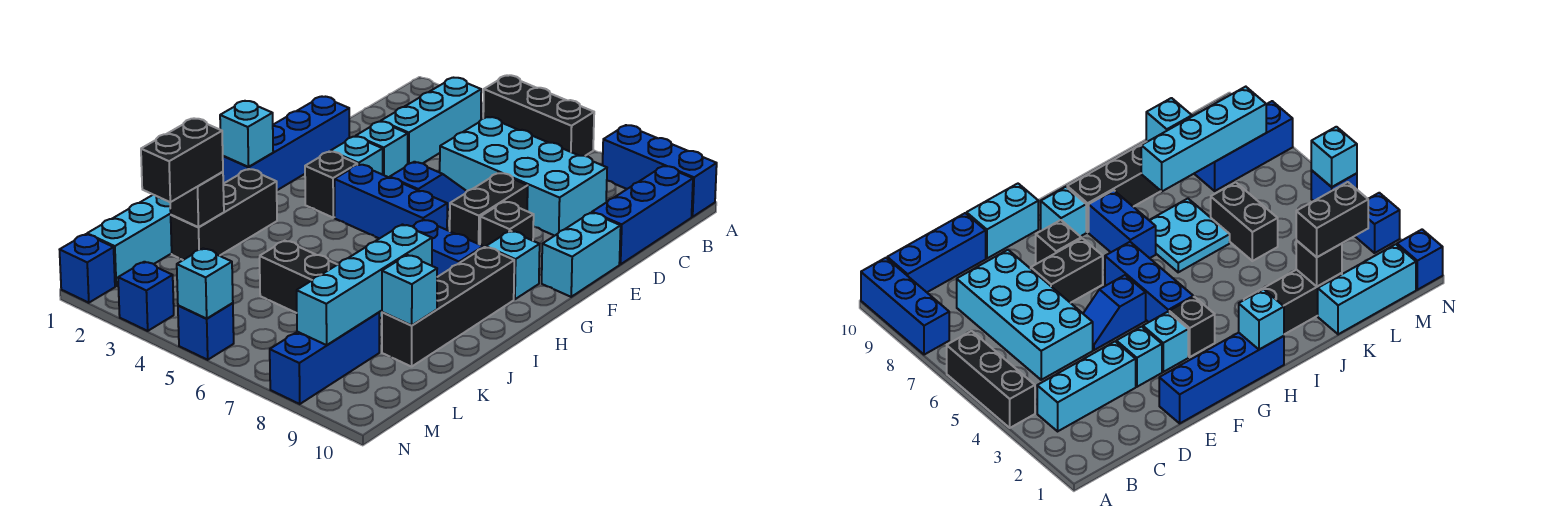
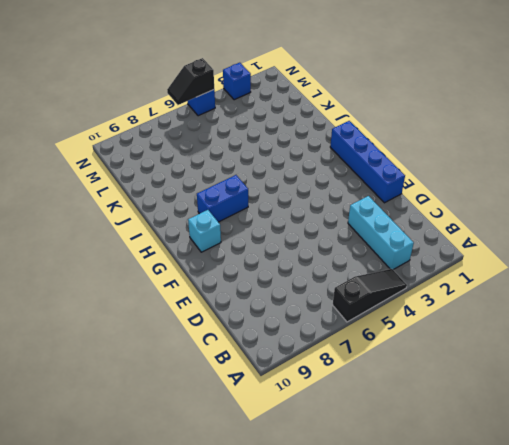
black slope A4:A6 level 1 top 6 -> black brick A4:A6 level 1
black slope N5:N6 level 2 top 5 -> cyan brick N5 level 2
none -> blue brick A8:A10 level 1
none -> blue brick B10:D10 level 1
none -> cyan brick C5:D8 level 1
none -> cyan brick E3 level 1

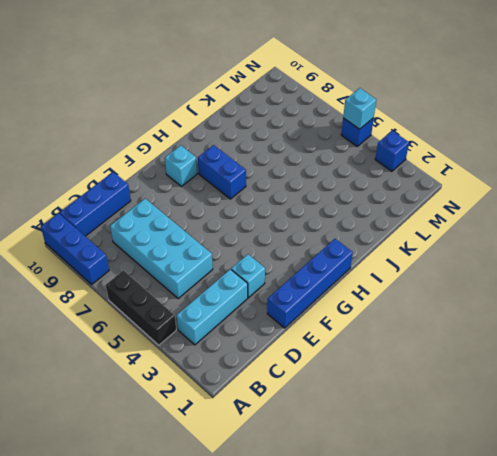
none -> blue slope E5:F5 level 1 top F
none -> black brick E7:F7 level 1
none -> cyan brick E10:F10 level 1
none -> cyan brick F3 level 1

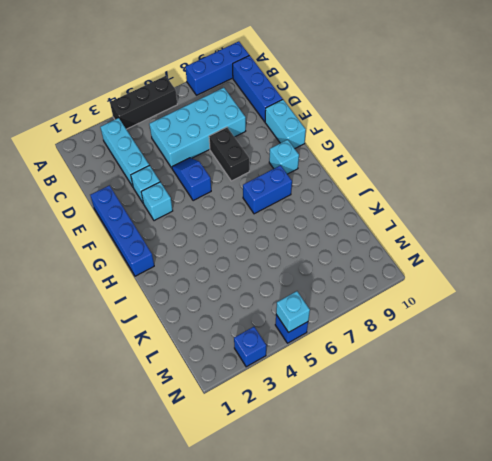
none -> black brick F8 level 1
none -> black brick G3 level 1
none -> blue brick G4:G6 level 1
none -> black brick H9:K9 level 1

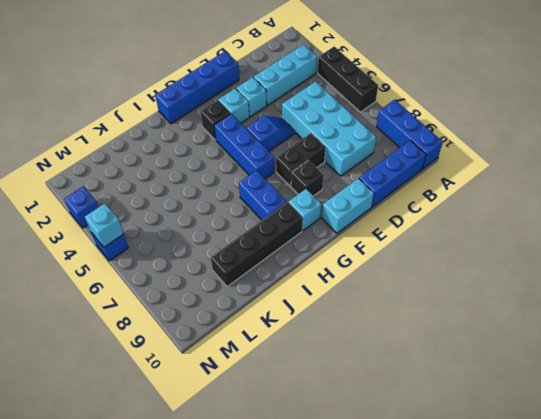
none -> black brick I2:K2 level 1
none -> cyan plate I6:J7 level 1
none -> cyan brick K1:M1 level 1
none -> black brick K5:K6 level 1

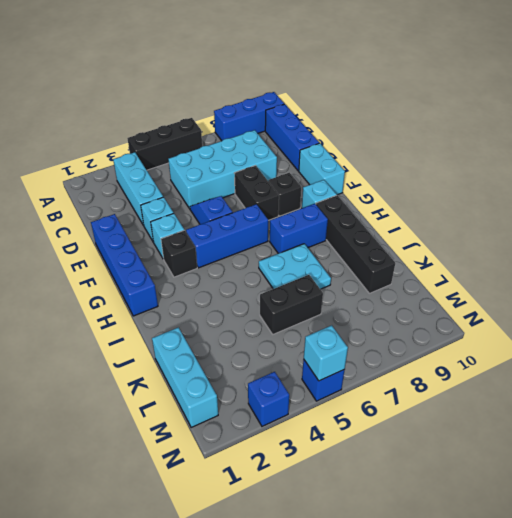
none -> black brick I2:K2 level 1
none -> blue brick L8:N8 level 1
none -> blue brick N1 level 1
none -> cyan brick H1 level 2

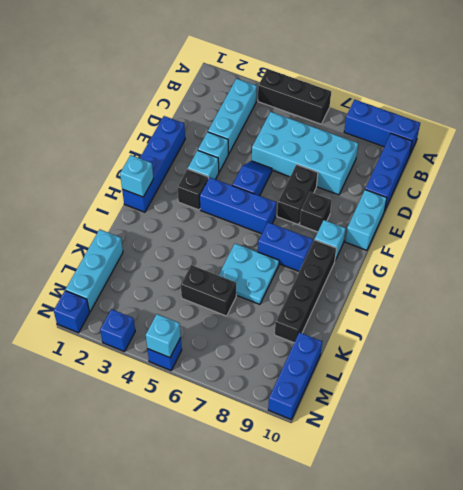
blue brick L10:N10 level 1 -> blue brick L8:N8 level 1
none -> black brick I2:K2 level 1
none -> cyan brick J8:M8 level 2
none -> black brick K2 level 2
none -> cyan brick K9 level 2

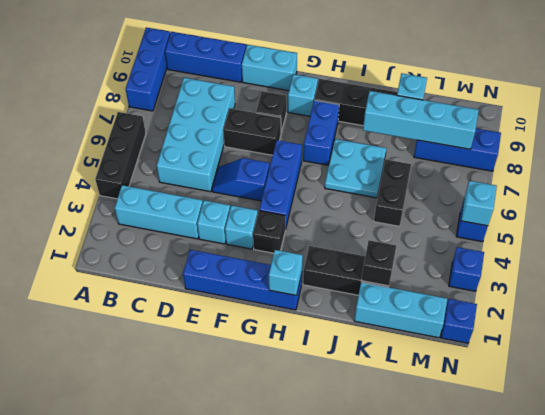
none -> black brick K2:L2 level 3

